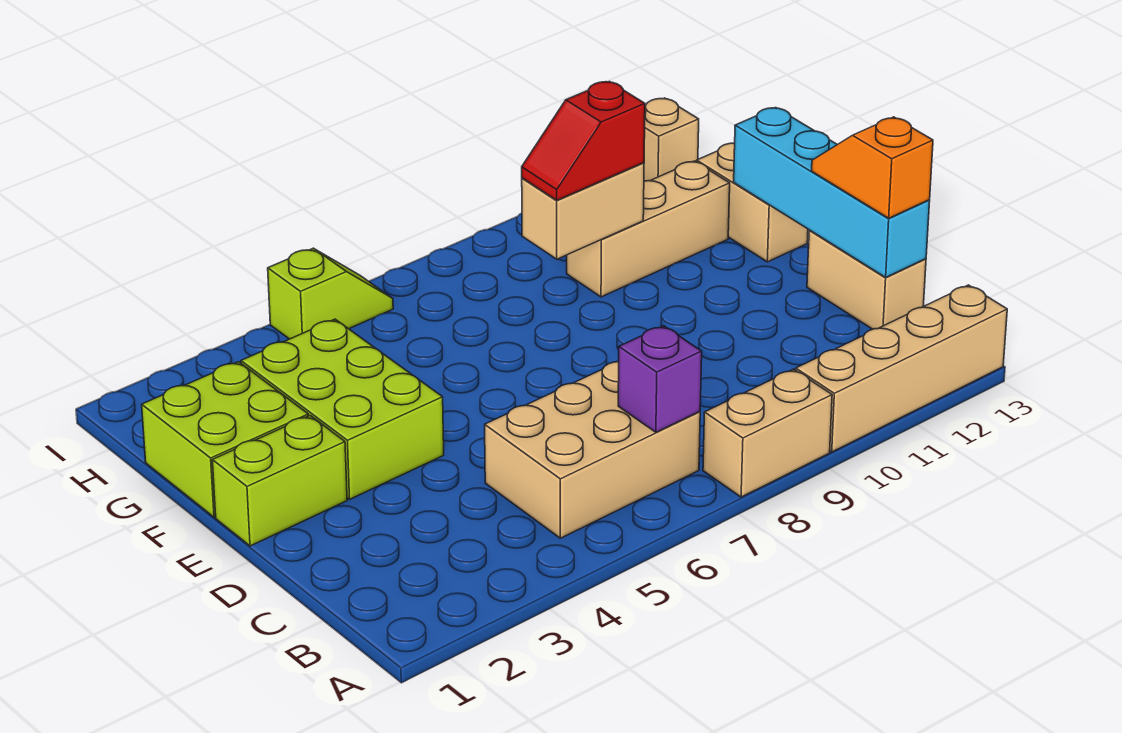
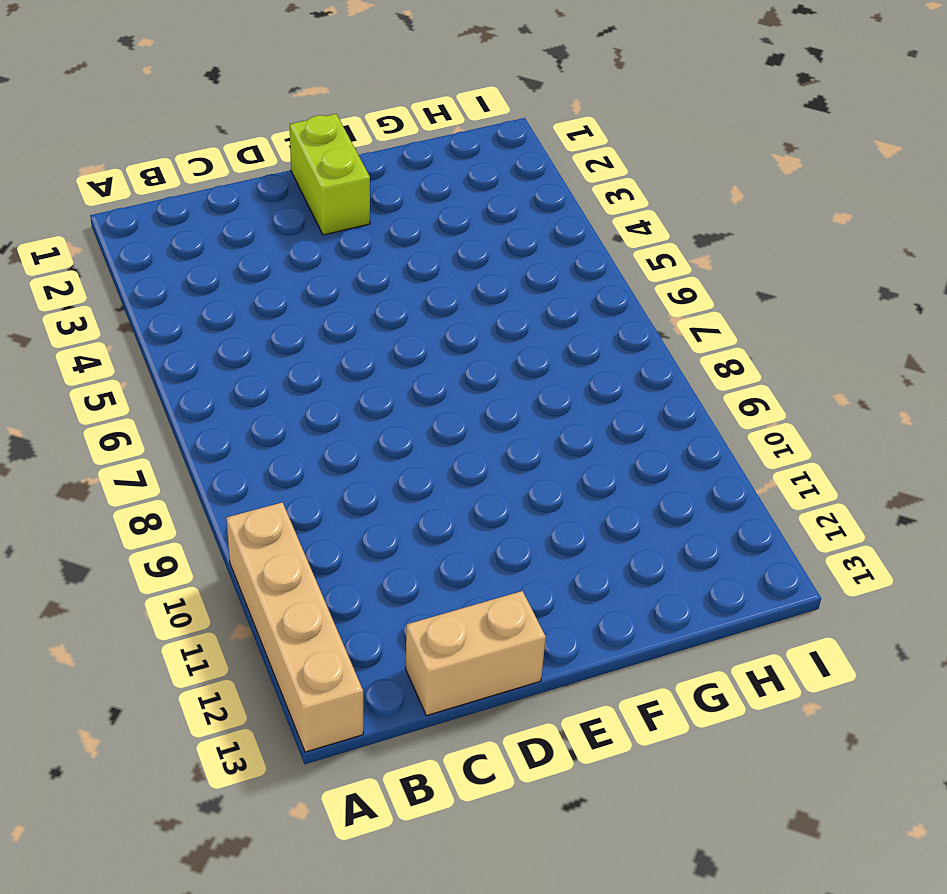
none -> tan brick A8:A9 level 1
none -> tan brick B5:C7 level 1
none -> lime brick E3:G4 level 1

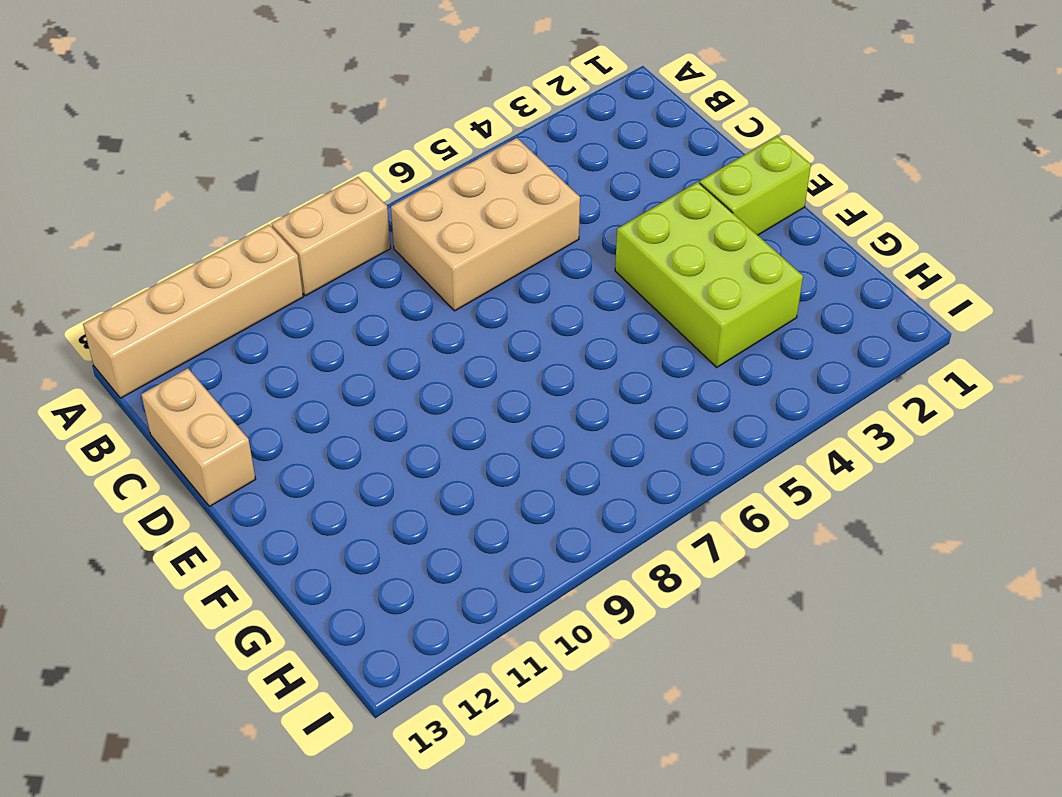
none -> lime brick F1:G2 level 1
none -> tan brick F13:G13 level 1
none -> tan brick G10:G12 level 1

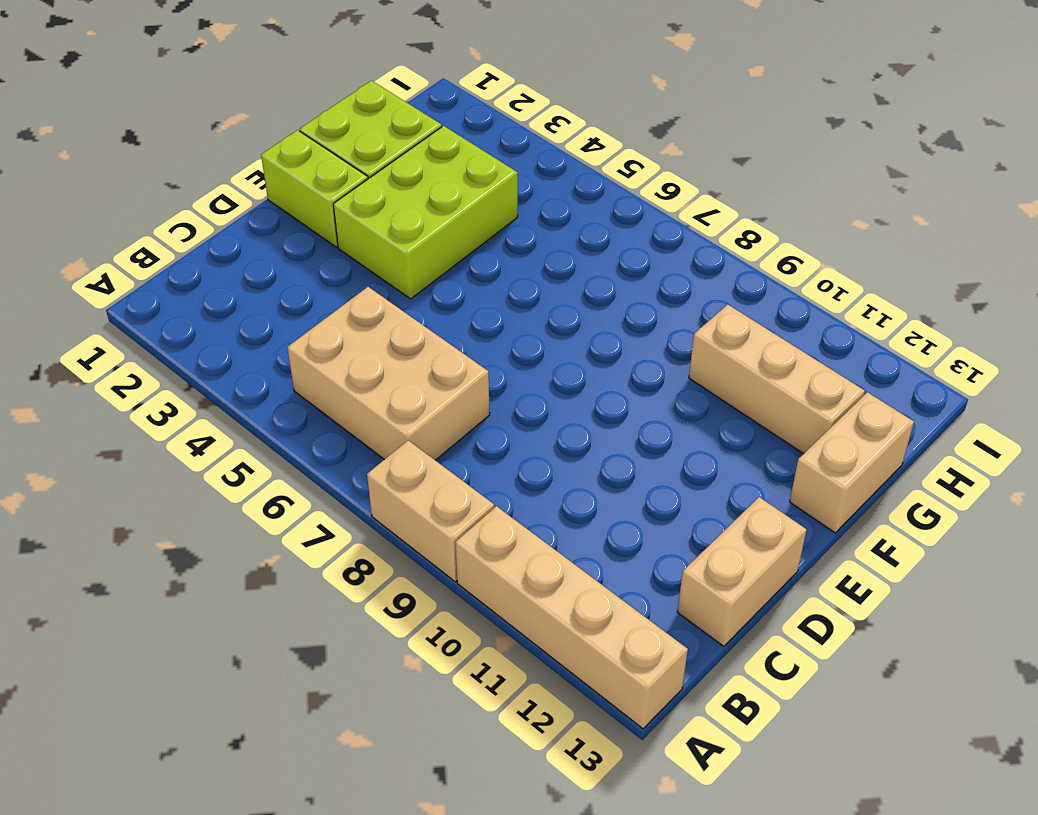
none -> lime slope I5:I6 level 1 top 5
none -> tan brick I13 level 1
none -> purple brick B7 level 2

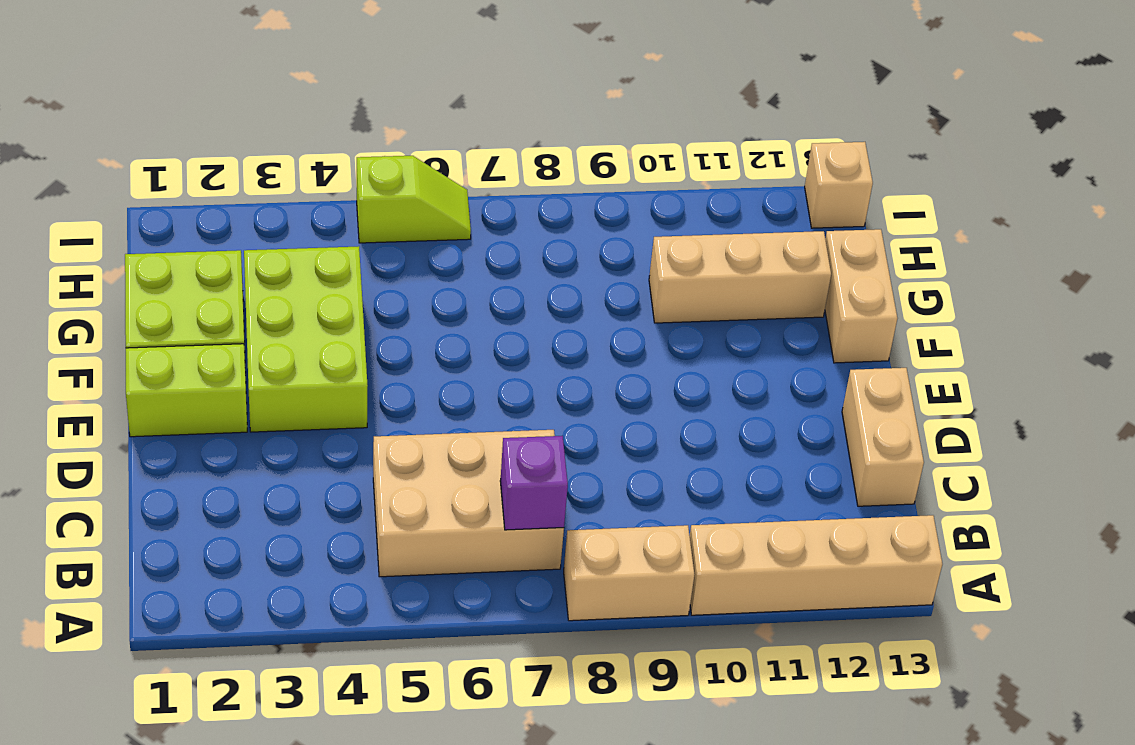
none -> cyan brick C13:F13 level 2
none -> tan brick G9:G10 level 2
none -> orange slope C13:D13 level 3 top C

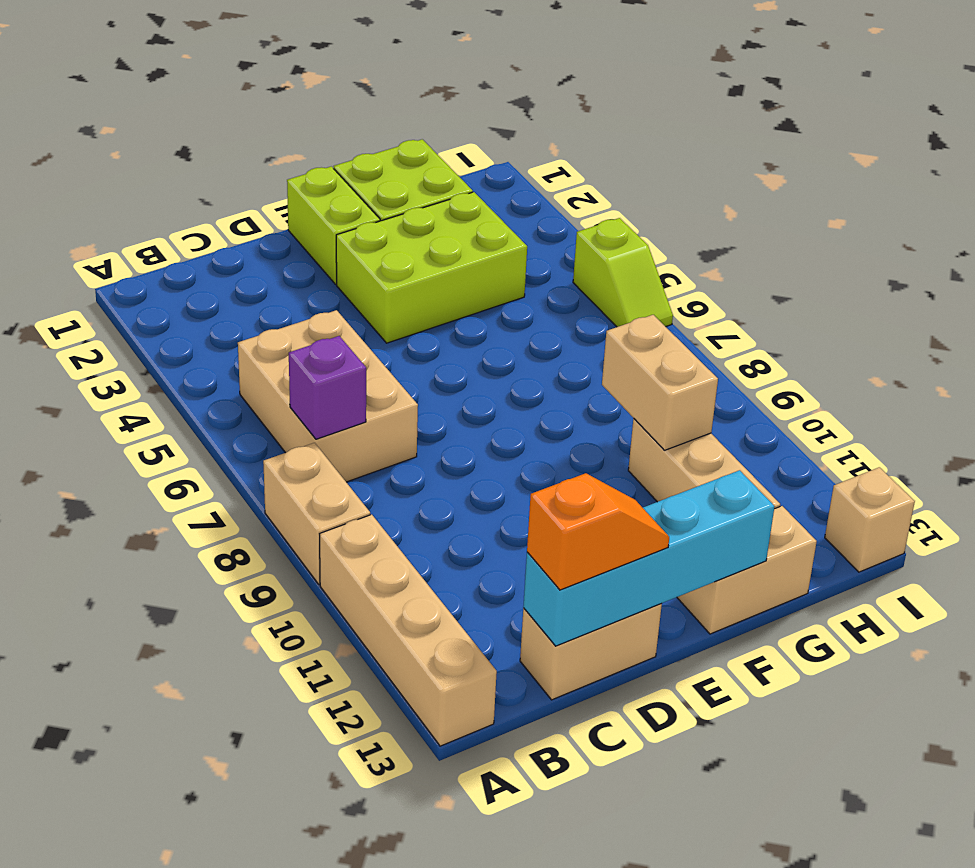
none -> red slope G9:G10 level 3 top 10

